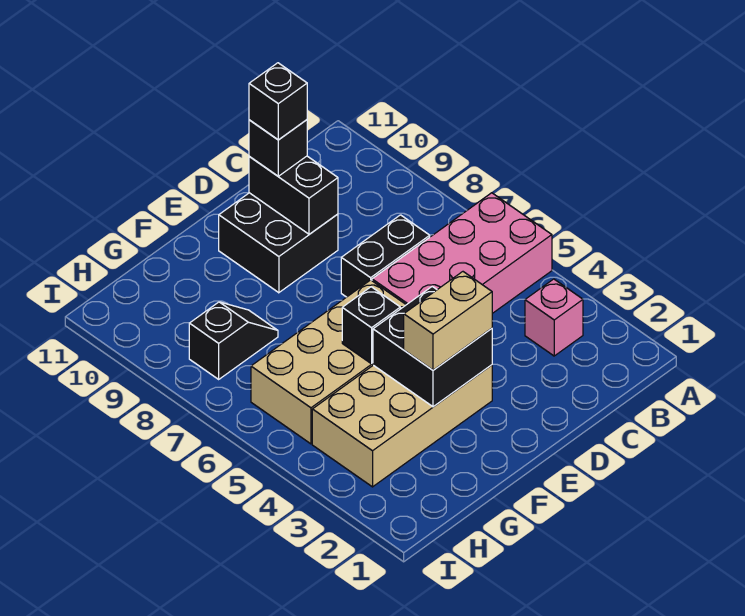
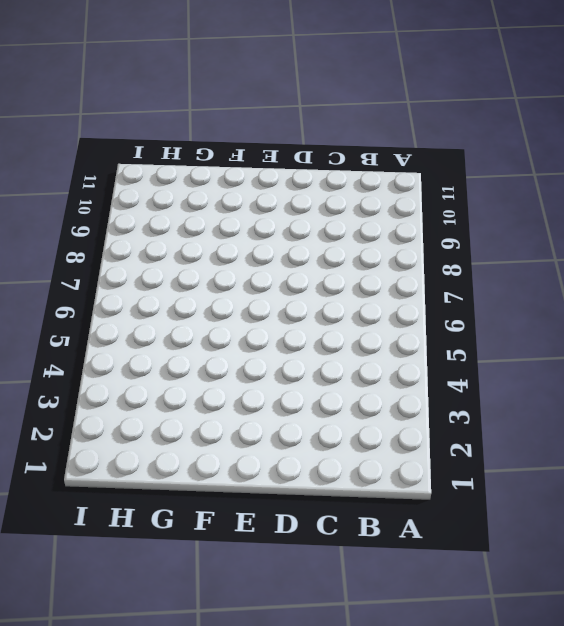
none -> pink brick A5:D6 level 1
none -> pink brick B3 level 1
none -> black brick C7:D7 level 1

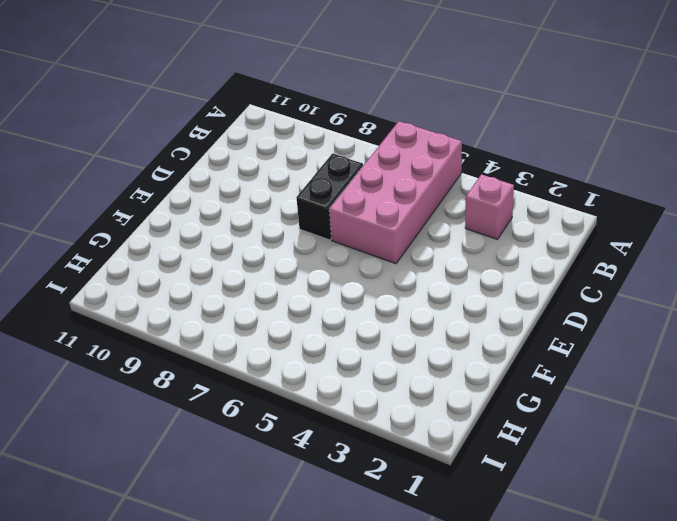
none -> black brick D9:E10 level 1
none -> tan brick E3:H4 level 1
none -> tan brick E5:H6 level 1

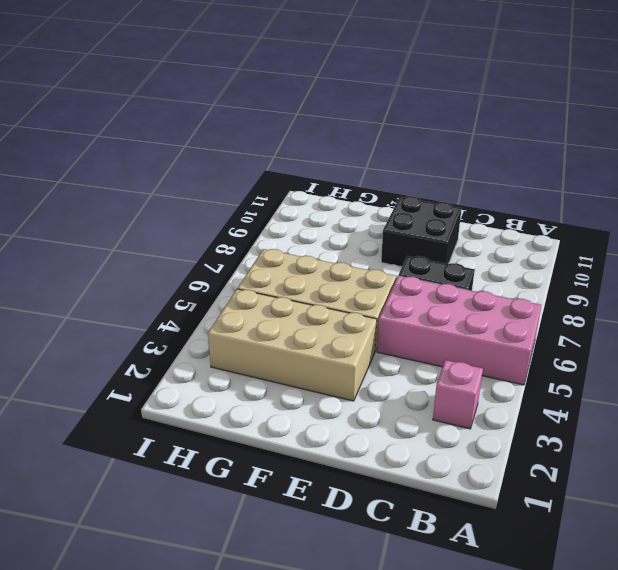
none -> black slope G8:H8 level 1 top H
none -> black brick D9:D10 level 2
none -> black brick E3:F4 level 2

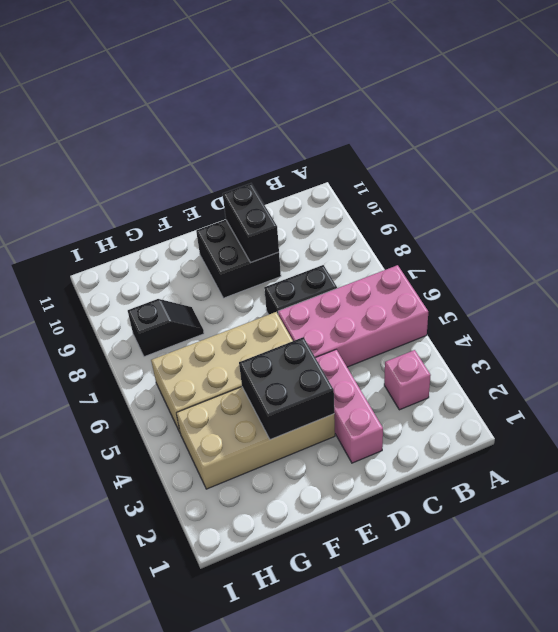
pink brick D2:D4 level 1 -> none
none -> black brick F5 level 2
none -> black brick D10 level 3
none -> tan brick E3:F3 level 3

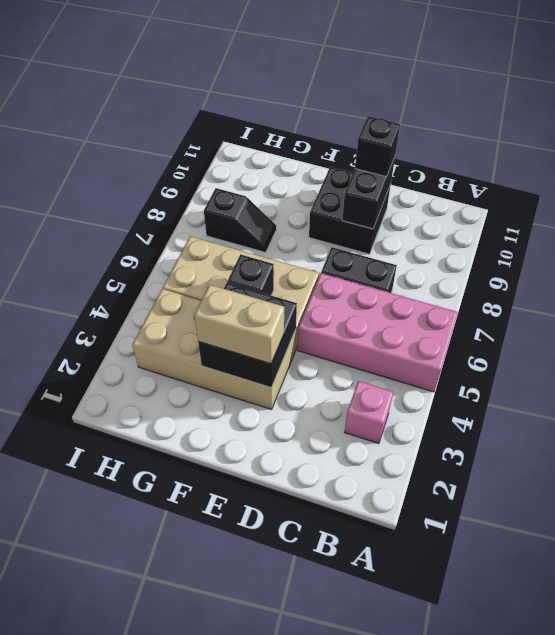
none -> black brick D10 level 4

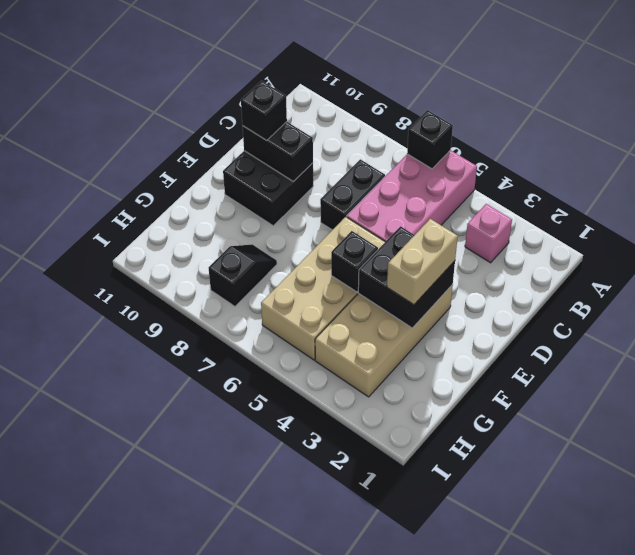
black brick A6 level 2 -> black brick D10 level 4

